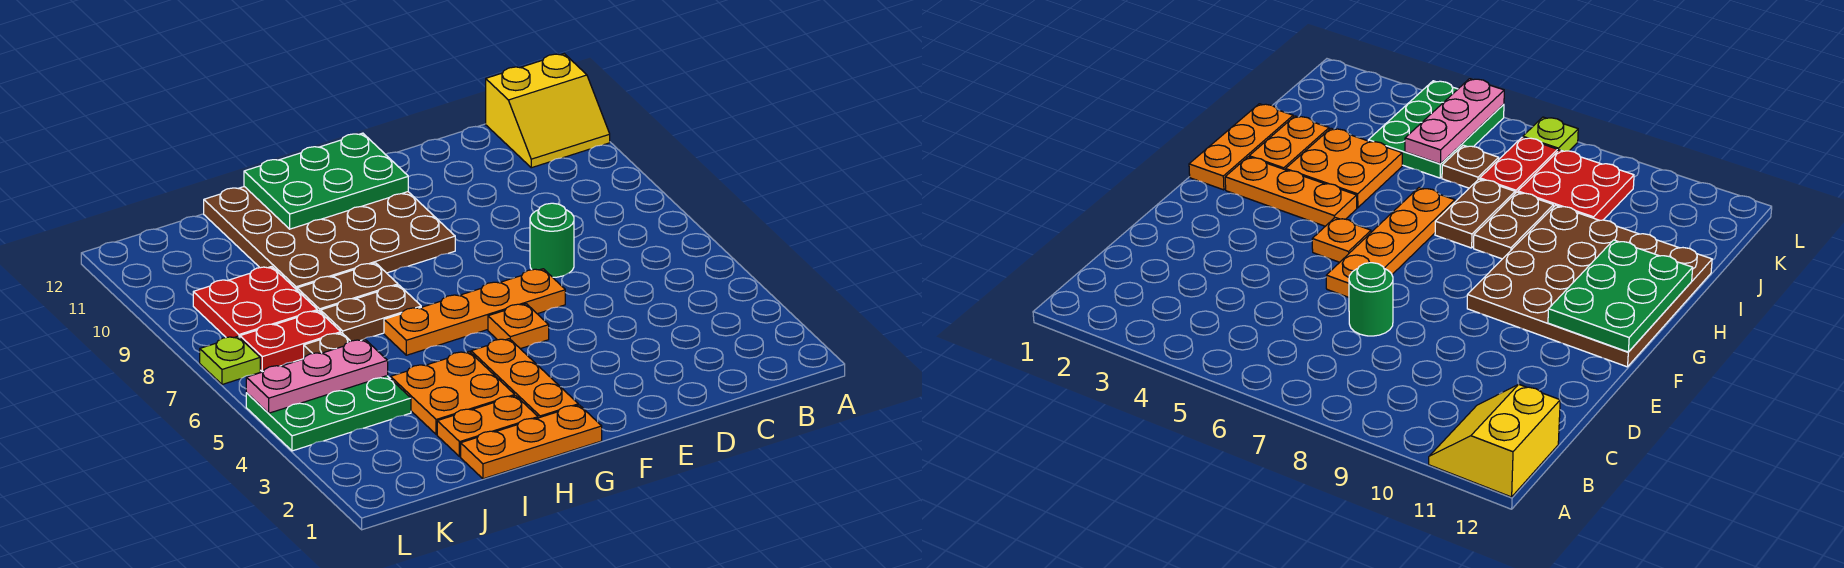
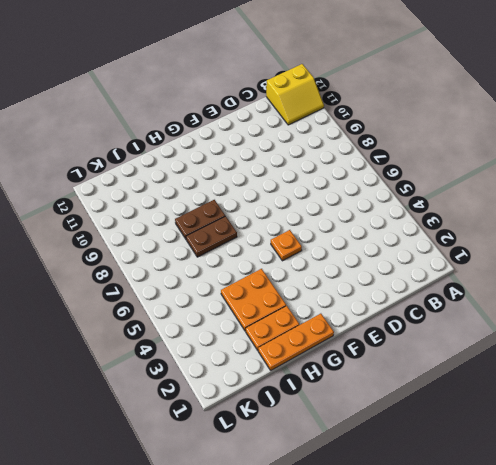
none -> green round brick D7 level 1
none -> orange plate E6:H6 level 1
none -> brown plate F9:I12 level 1

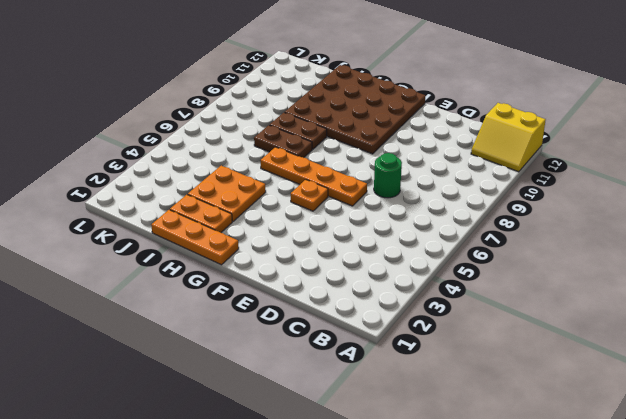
none -> orange plate G2:G4 level 1
none -> green plate J4:L5 level 1
none -> brown plate J6 level 1

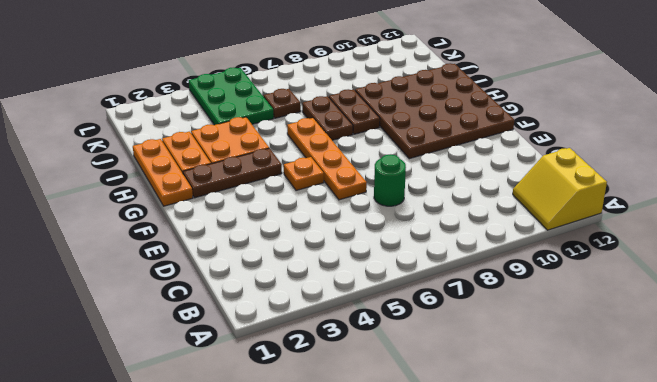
brown plate G2:G4 level 1 -> orange plate G2:G4 level 1
none -> red plate J7:K7 level 1
none -> red plate J8:K9 level 1
none -> lime plate L7 level 1

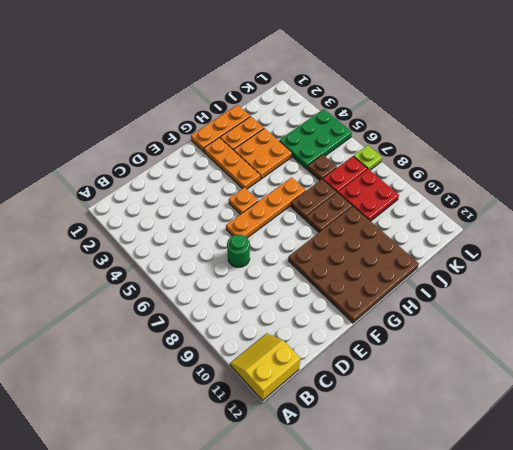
none -> green plate F11:H12 level 2
none -> pink plate J5:L5 level 2

